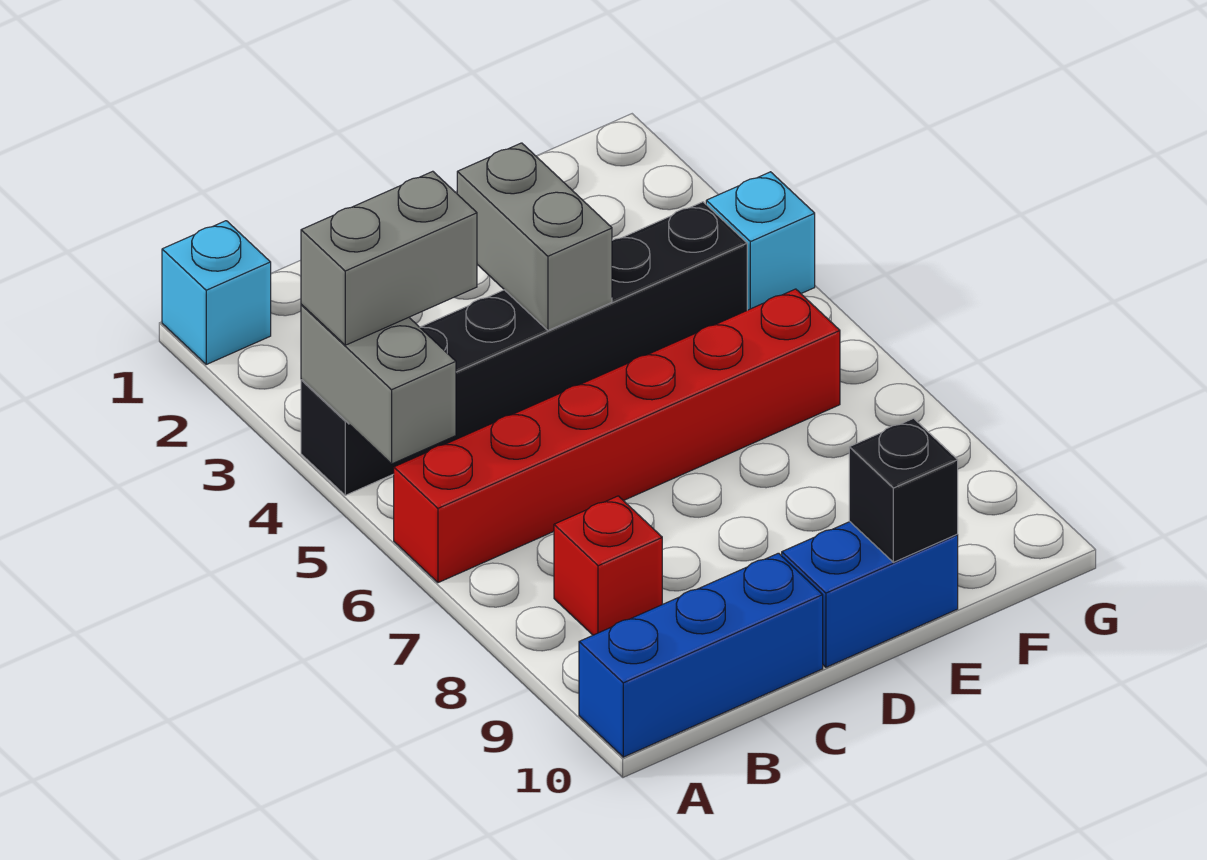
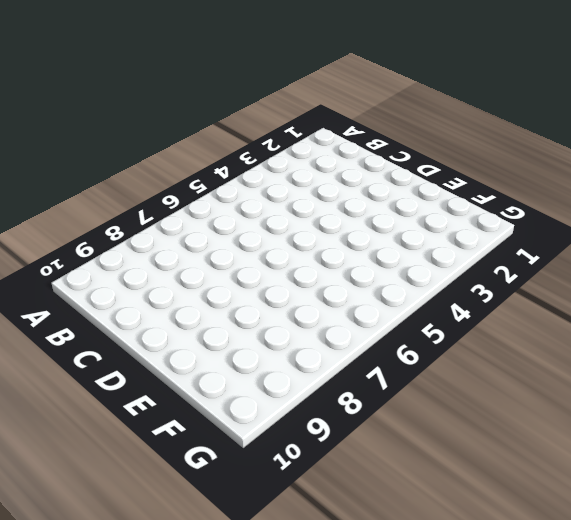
none -> cyan brick A1 level 1
none -> black brick A4:F4 level 1

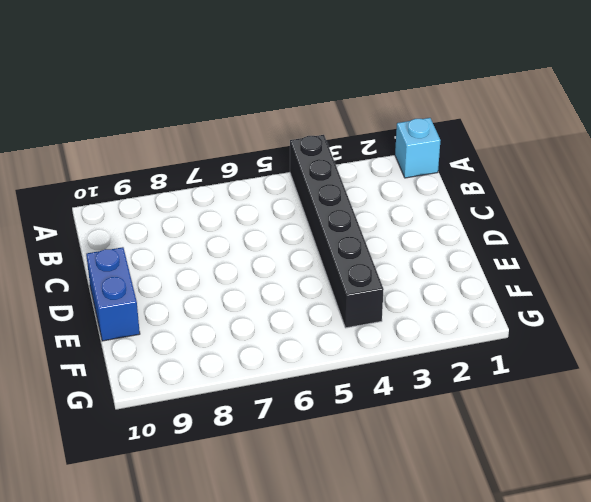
none -> red brick A6:F6 level 1
none -> blue brick A10:C10 level 1

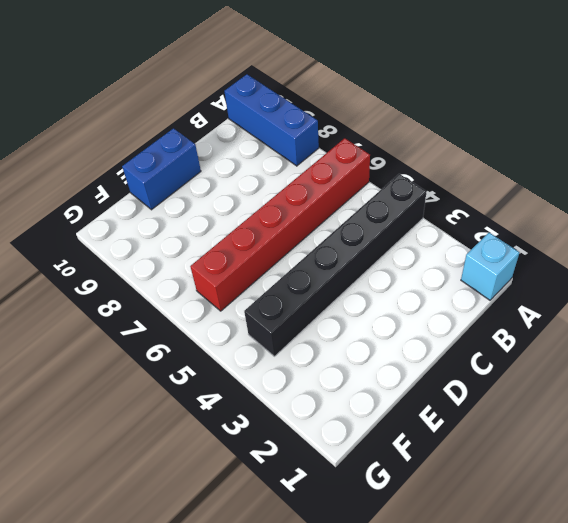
blue brick A8:A10 level 1 -> blue brick A10:C10 level 1
none -> red brick B8 level 1
none -> cyan brick G4 level 1

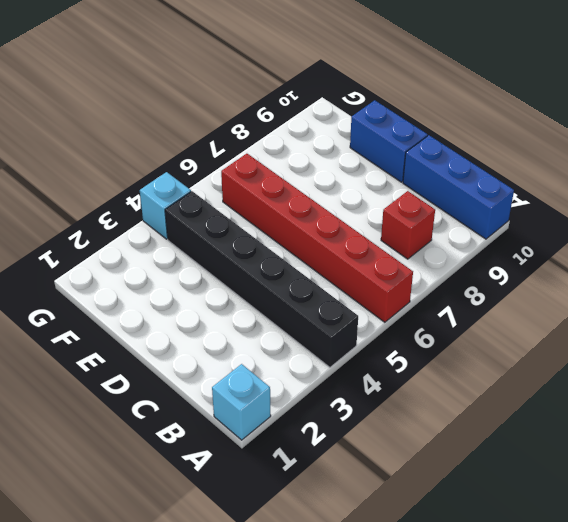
none -> grey brick A4:A5 level 2
none -> grey brick D3:D4 level 2

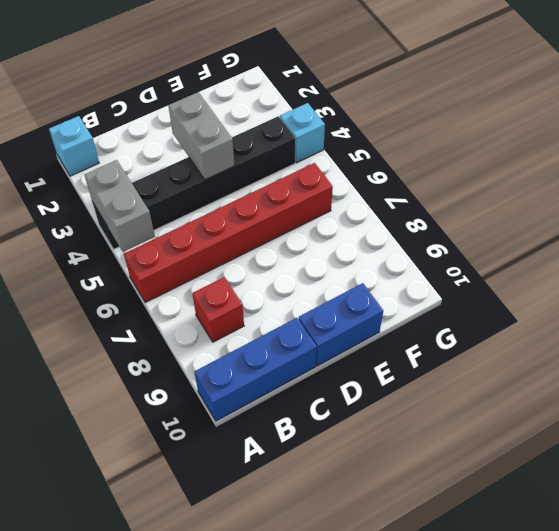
none -> black brick E10 level 2
none -> grey brick A4:B4 level 3

